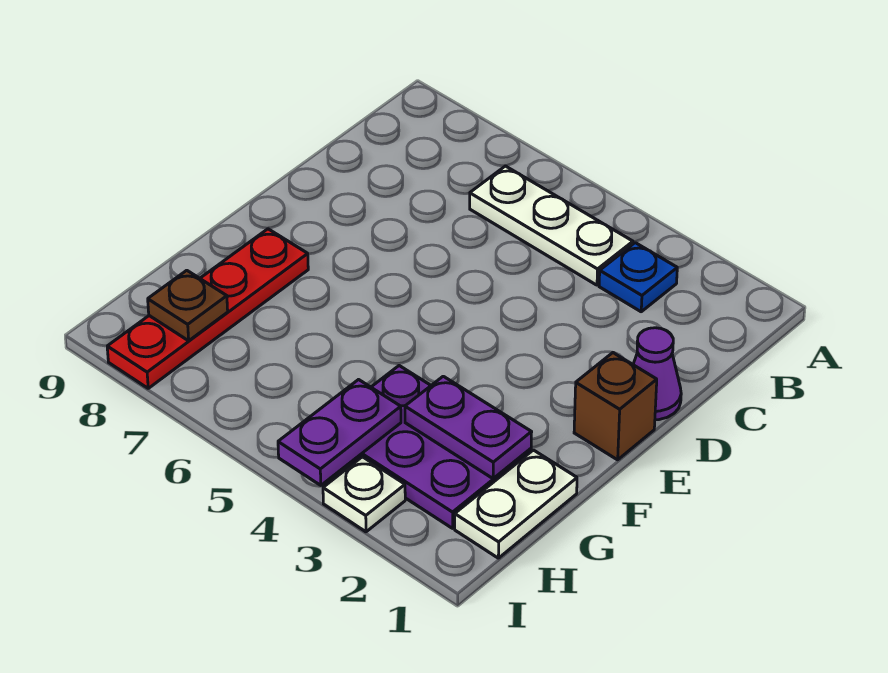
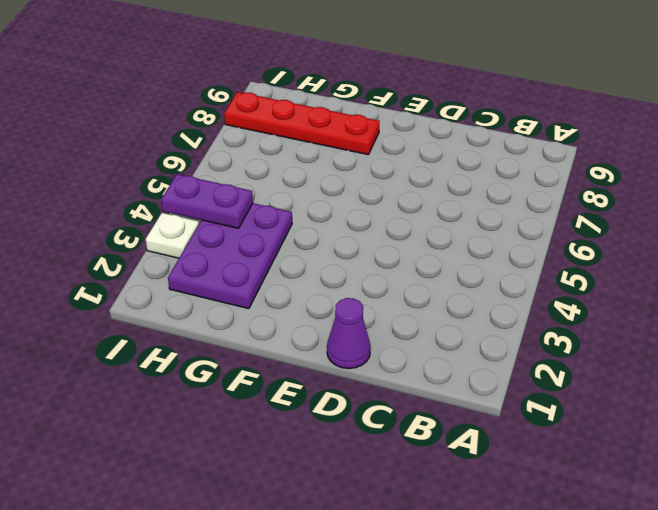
none -> blue plate B3 level 1
none -> white plate B4:B6 level 1

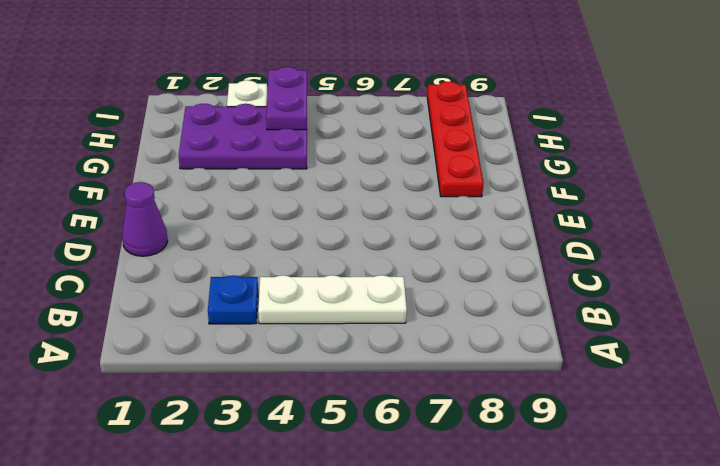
none -> brown brick E1 level 1
none -> white plate G1:H1 level 1

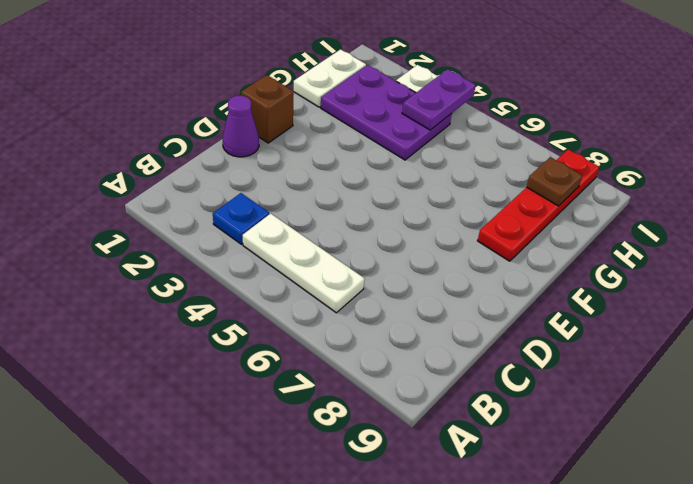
none -> purple plate G2:G3 level 2

